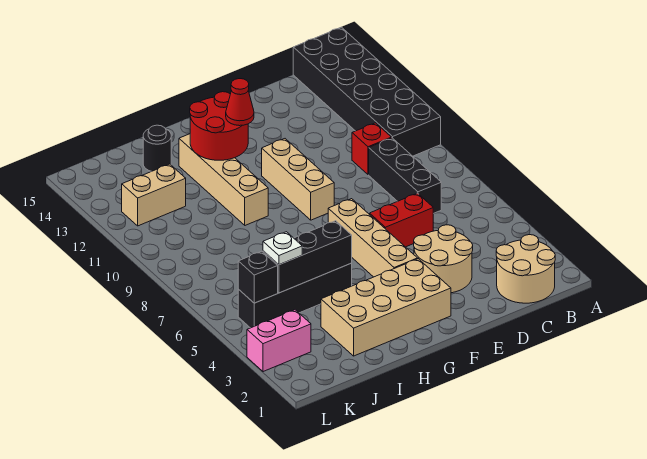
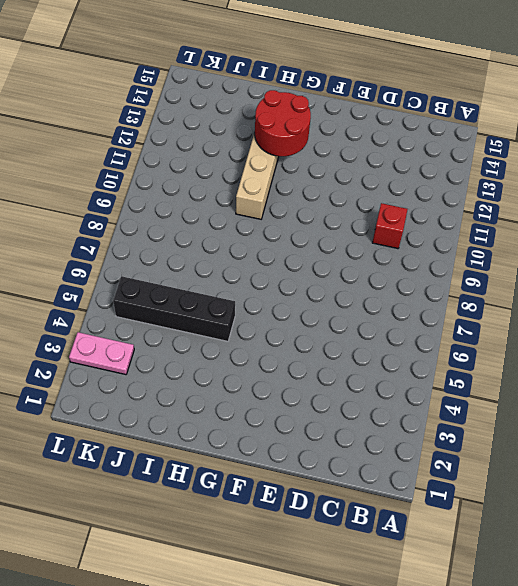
pink plate K3:L3 level 1 -> pink brick K3:L3 level 1
none -> black brick A10:B15 level 1
none -> tan round brick B1:C2 level 1
none -> black brick C7:C9 level 1

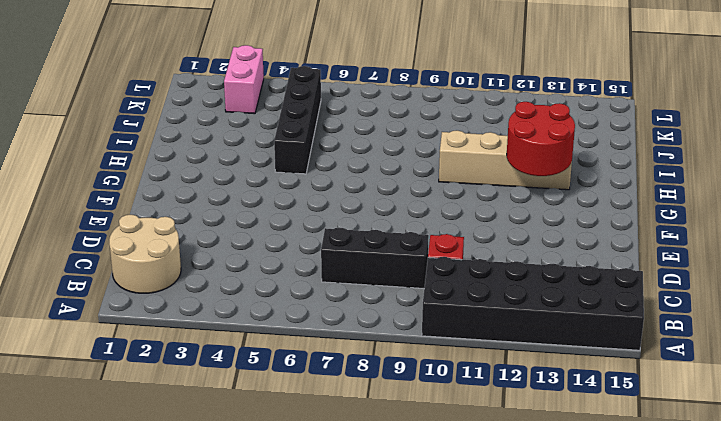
none -> tan round brick D3:E4 level 1
none -> red brick D6:E6 level 1
none -> tan brick F2:I3 level 1

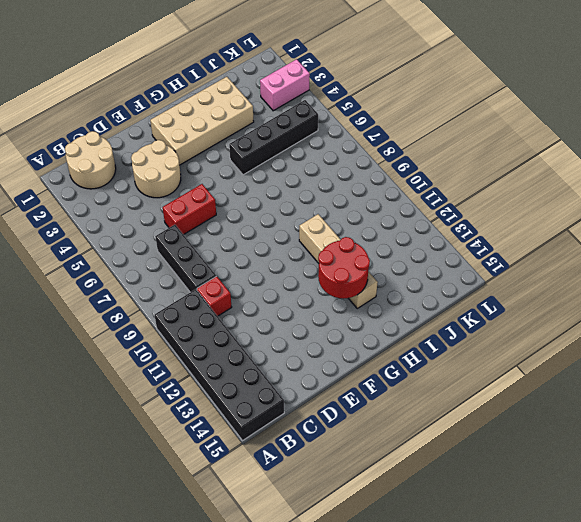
none -> tan brick F4:F7 level 1
none -> tan brick F9:F11 level 1
none -> black round brick I14 level 1

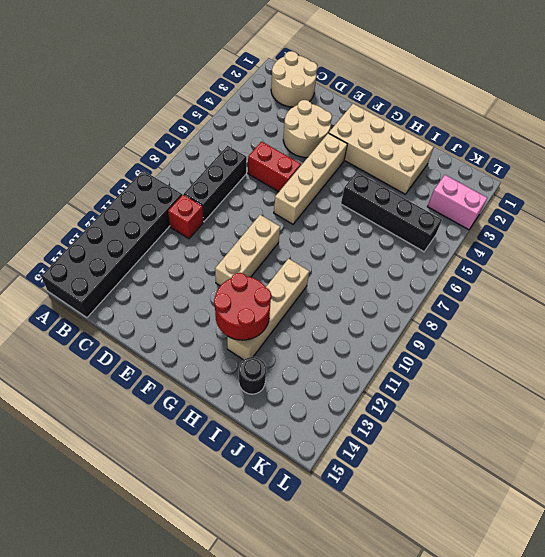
none -> tan brick J12:K12 level 1
none -> black brick H5:J5 level 2
none -> black brick K5 level 2

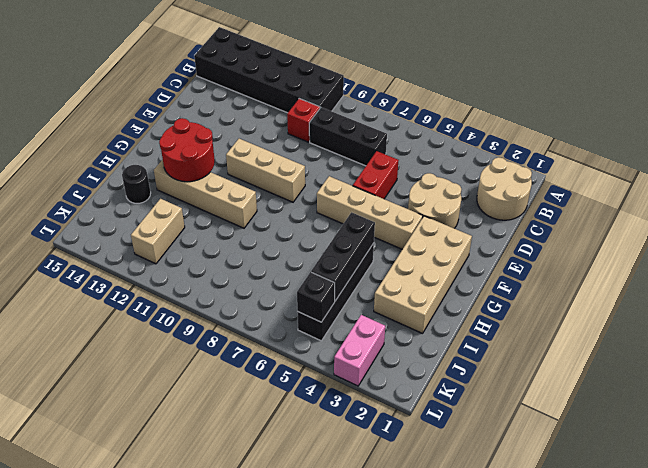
none -> red cone G12 level 3
none -> white plate J5 level 3

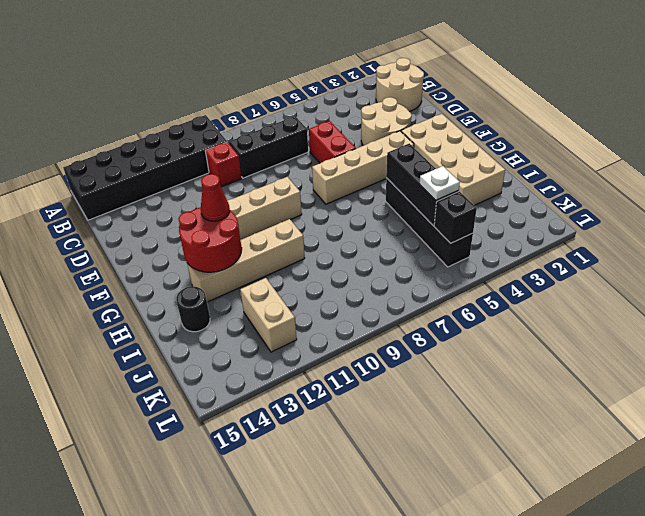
none -> pink brick K3:L3 level 1

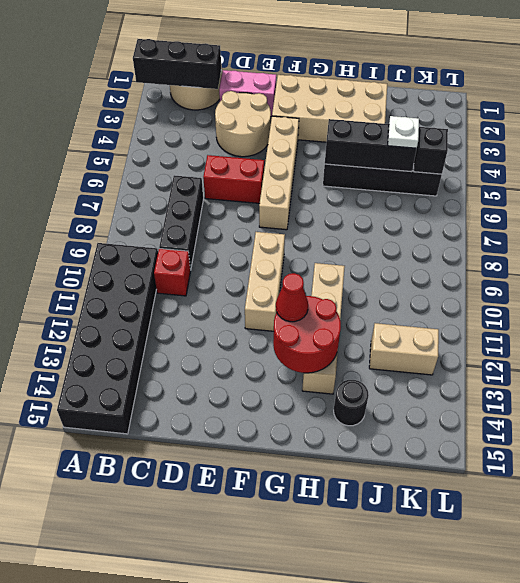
black brick A2:C2 level 2 -> none
pink brick D2:E2 level 1 -> pink brick K3:L3 level 1

